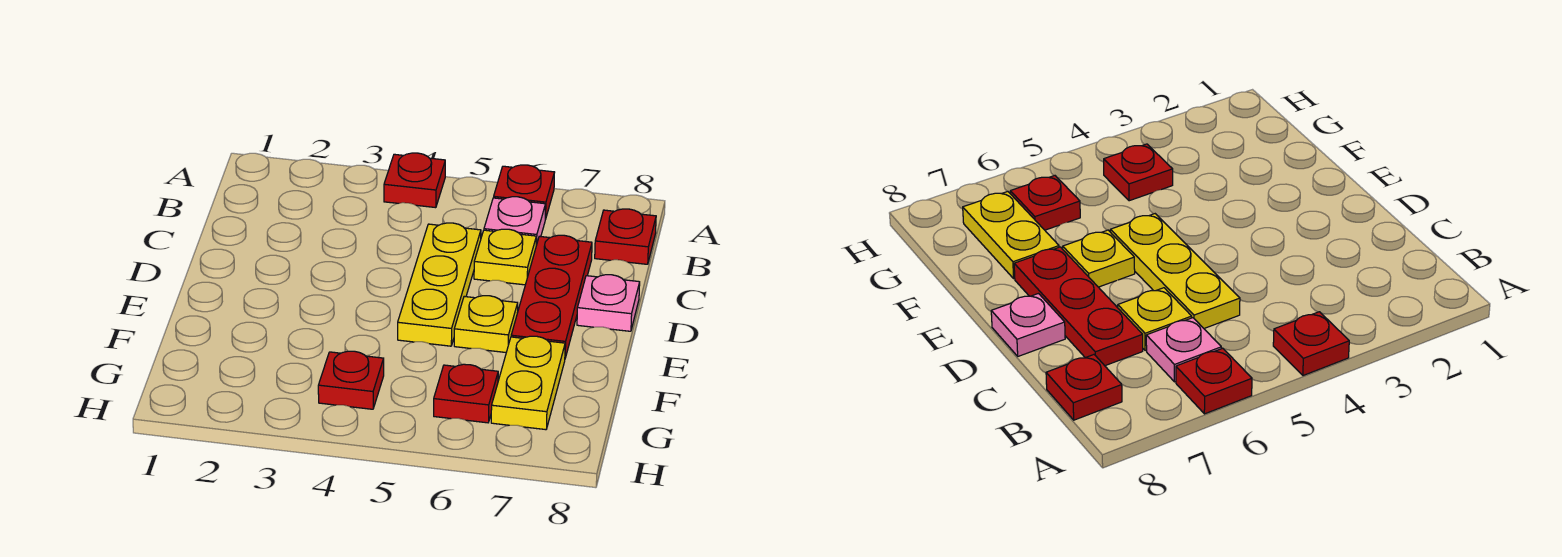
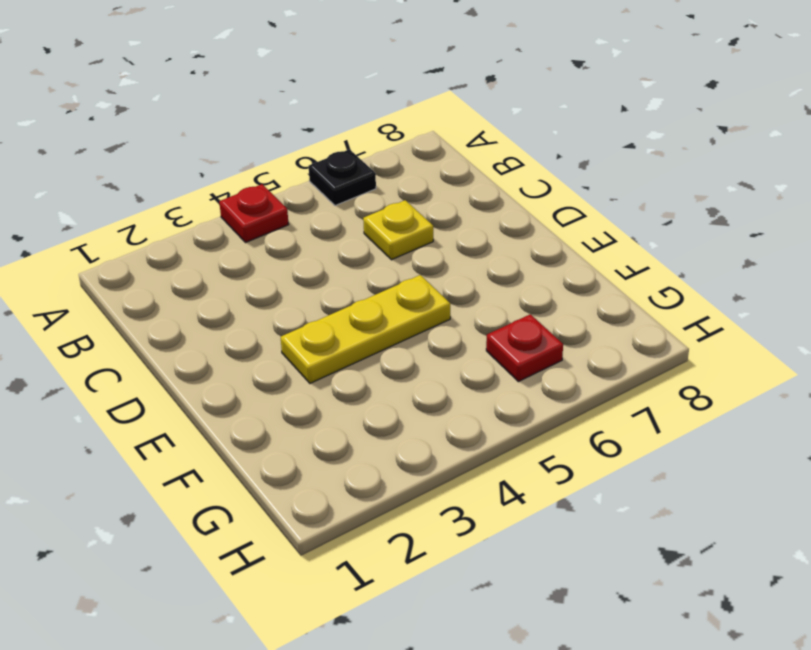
black plate A6 level 1 -> red plate A6 level 1
yellow plate E3:E5 level 1 -> yellow plate C5:E5 level 1
none -> pink plate B6 level 1
none -> red plate B8 level 1
none -> red plate C7:E7 level 1

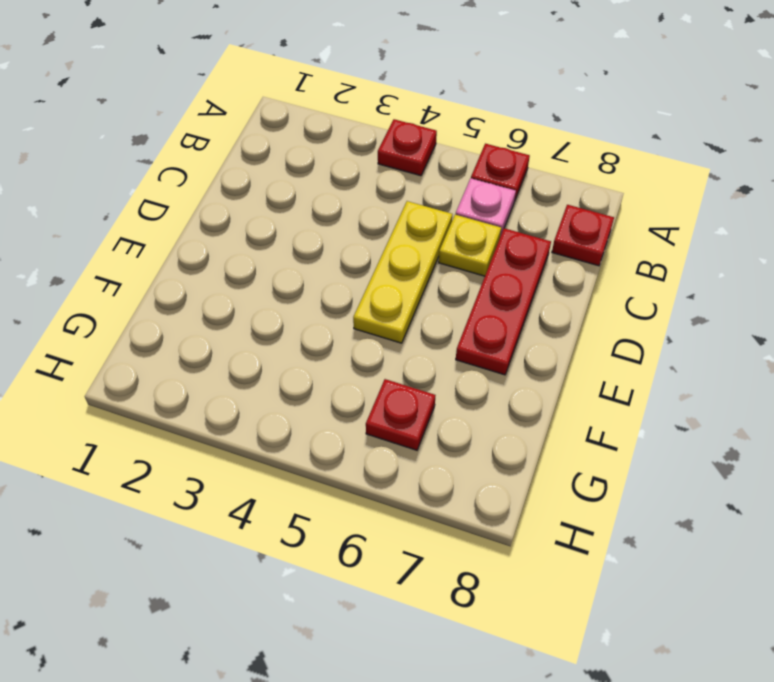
none -> pink plate D8 level 1
none -> yellow plate E6 level 1
none -> yellow plate F7:G7 level 1

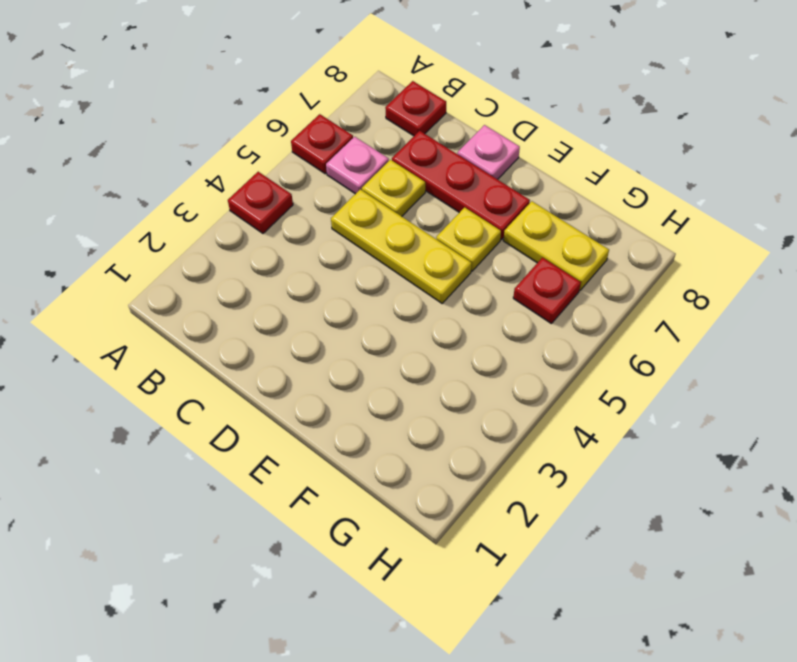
none -> red plate G4 level 1

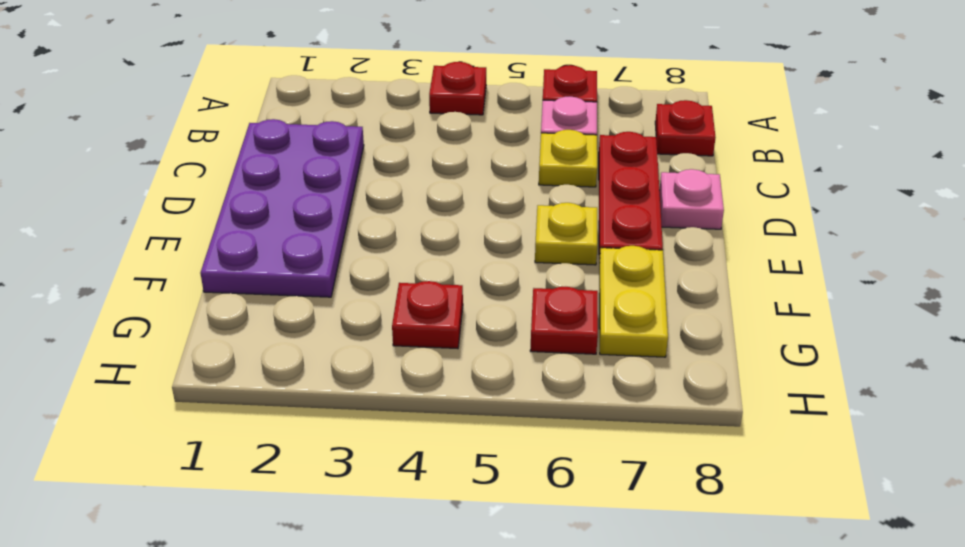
purple plate C1:F2 level 1 -> none
none -> yellow plate C5:E5 level 1

